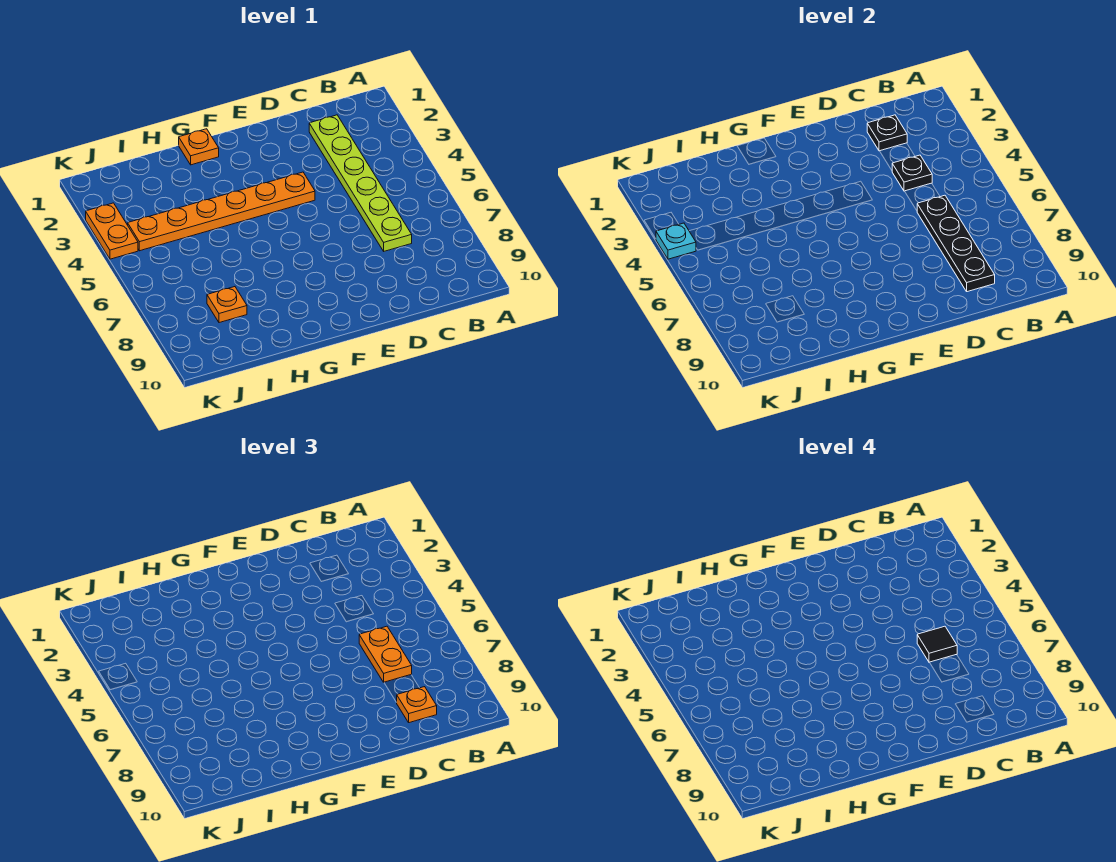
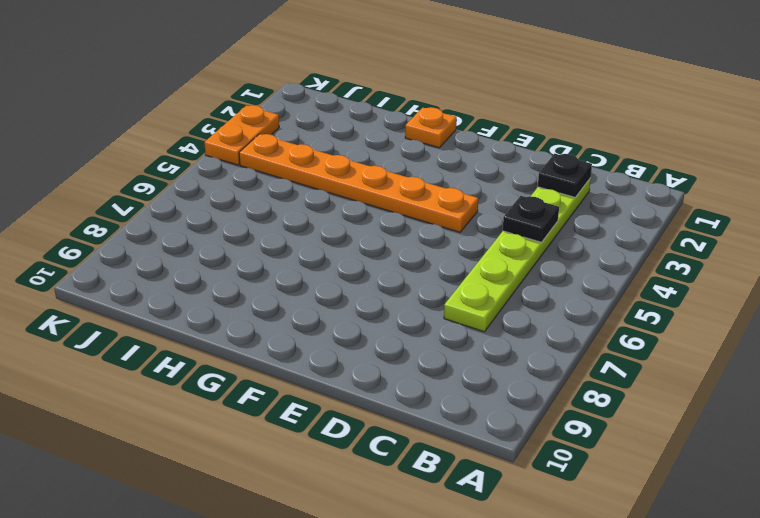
none -> orange plate I8 level 1
none -> black plate C6:C9 level 2
none -> cyan plate K4 level 2

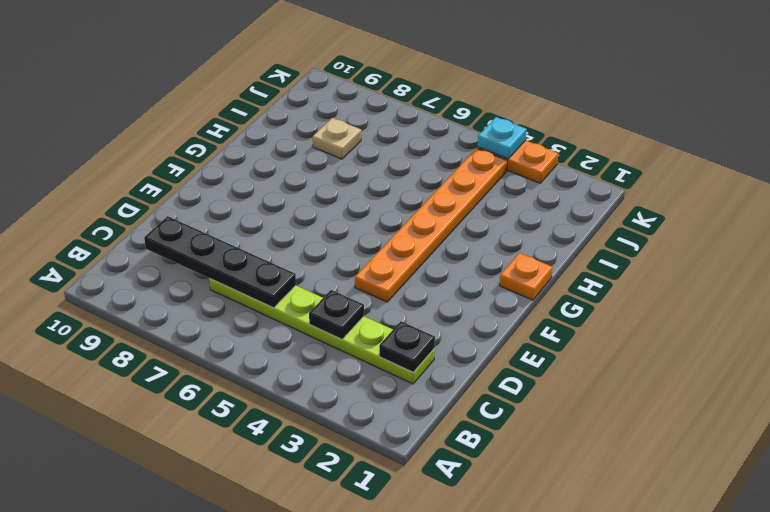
tan plate I8 level 1 -> orange plate I8 level 1
none -> orange plate C6:C7 level 3
none -> orange plate C9 level 3
none -> black tile C6 level 4

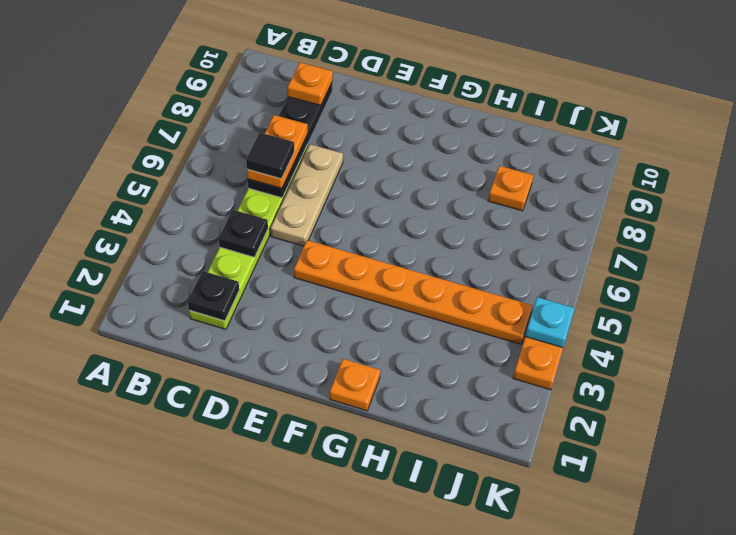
tan plate D5:D7 level 1 -> none

